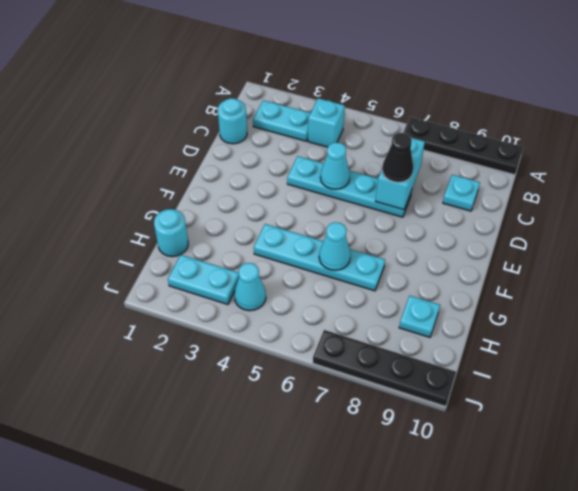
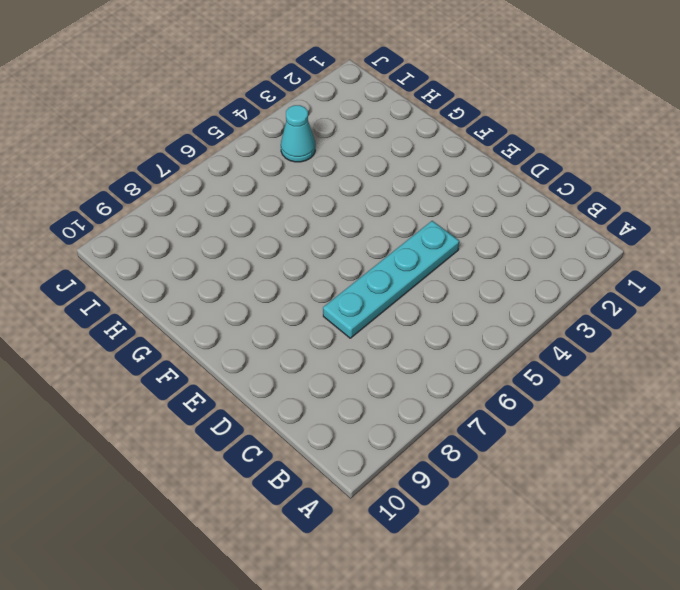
none -> black plate A7:A10 level 1
none -> cyan plate B2:B3 level 1
none -> cyan brick B4 level 1

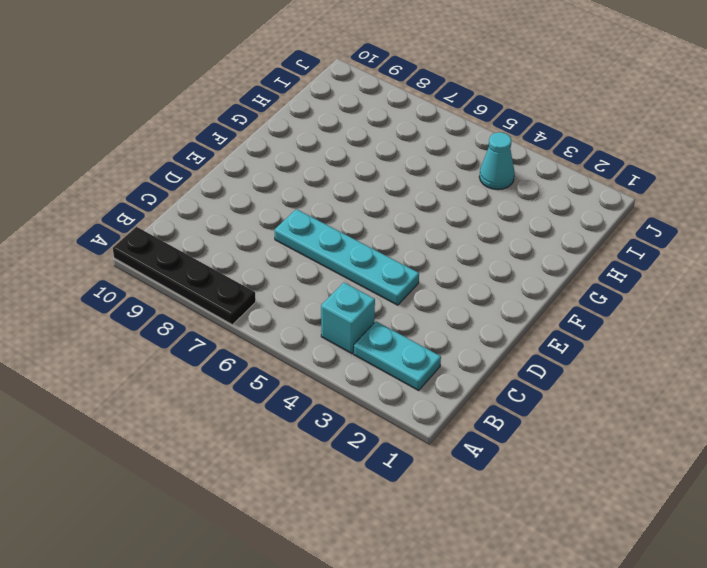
none -> cyan round brick C1 level 1
none -> cyan plate C9 level 1
none -> cyan plate G4:G7 level 1

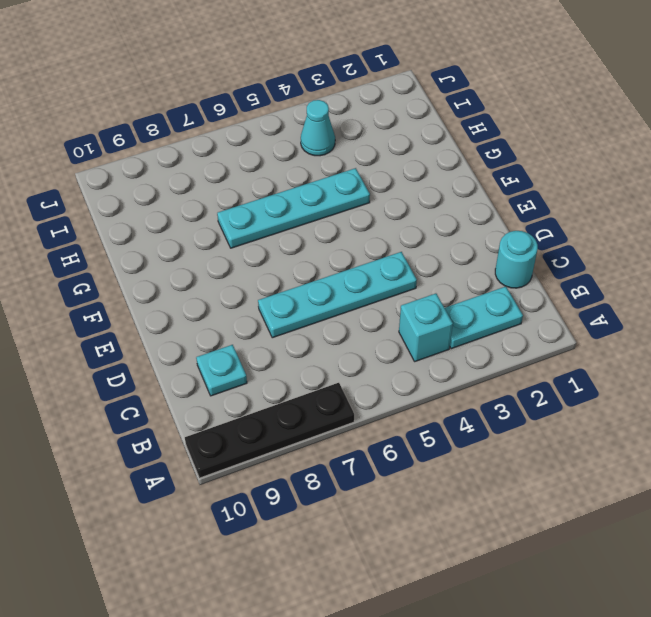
none -> cyan round brick H1 level 1
none -> cyan plate H9 level 1
none -> cyan plate I2:I3 level 1

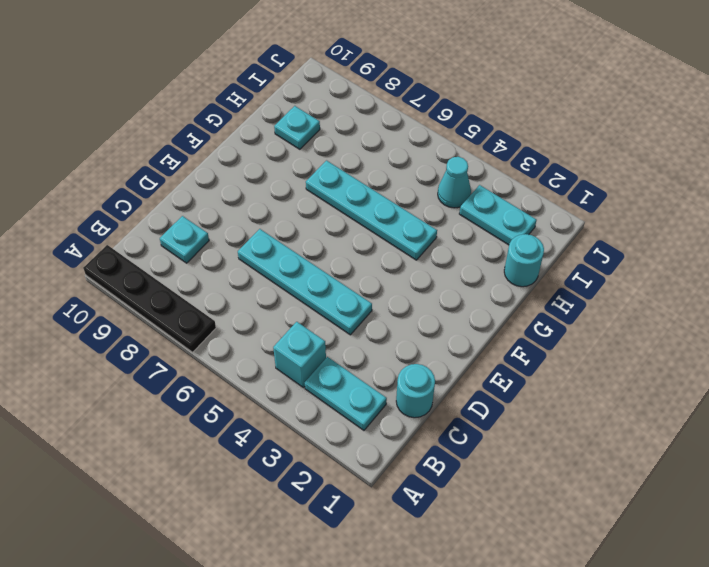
none -> black plate J7:J10 level 1
none -> cyan brick C7:D7 level 2
none -> cyan cone D5 level 2

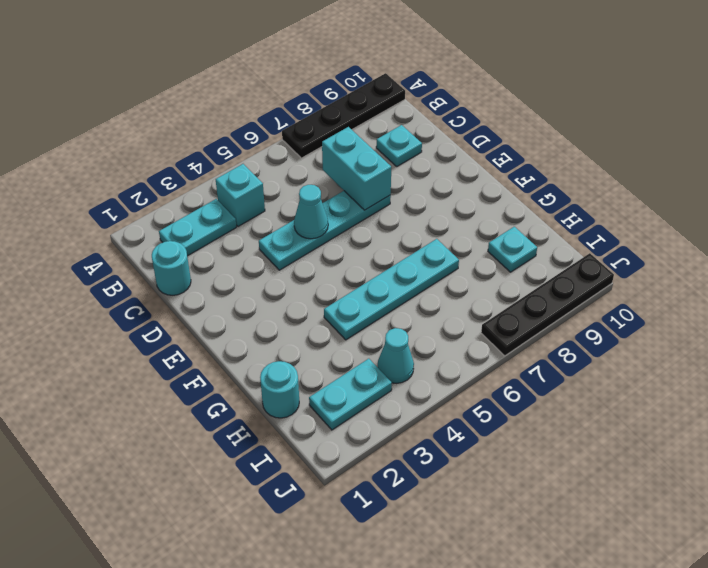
none -> cyan cone G6 level 2
none -> black cone D7 level 3

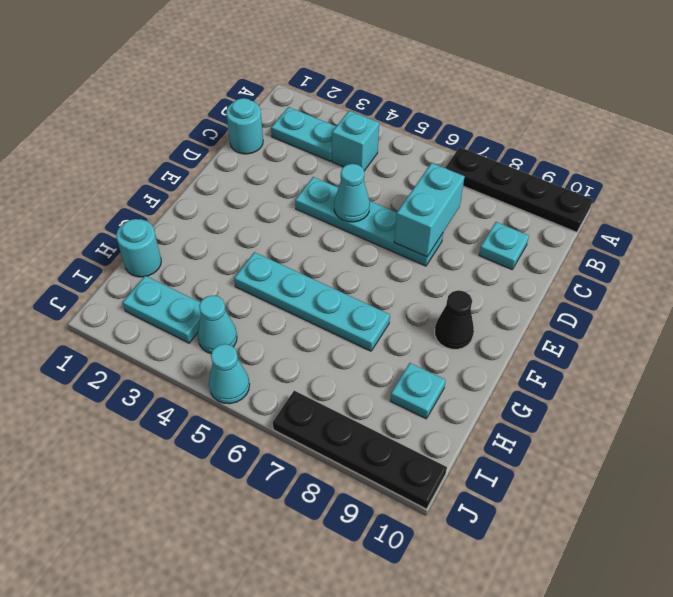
black cone F9 level 1 -> black cone D7 level 3
cyan cone J5 level 1 -> cyan cone G6 level 2

